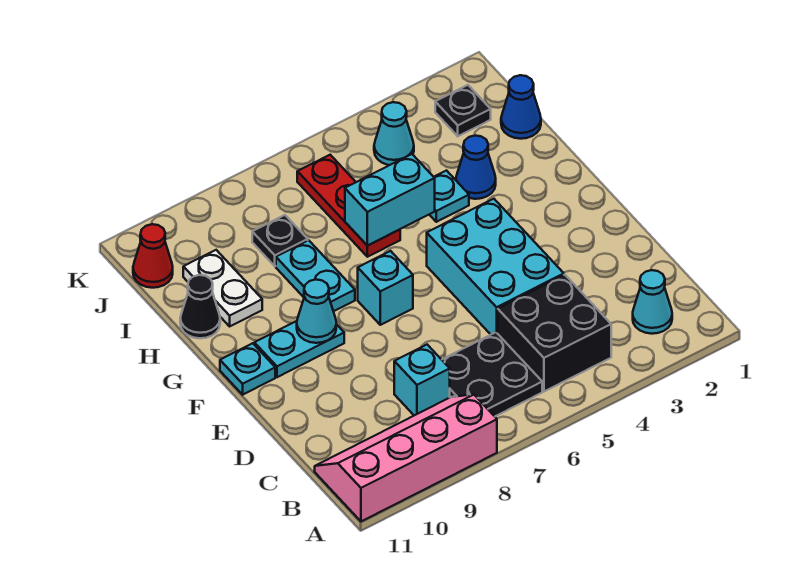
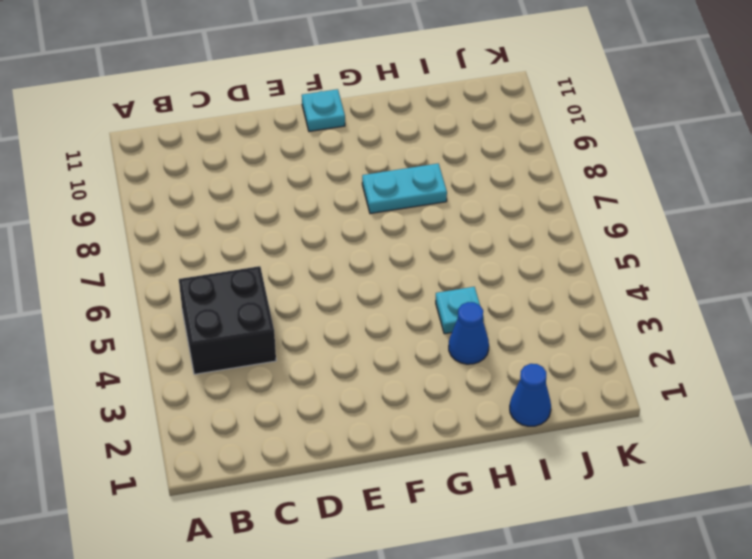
none -> pink slope A8:B11 level 1 top A
none -> cyan cone B2 level 1
none -> black plate B6:C7 level 1

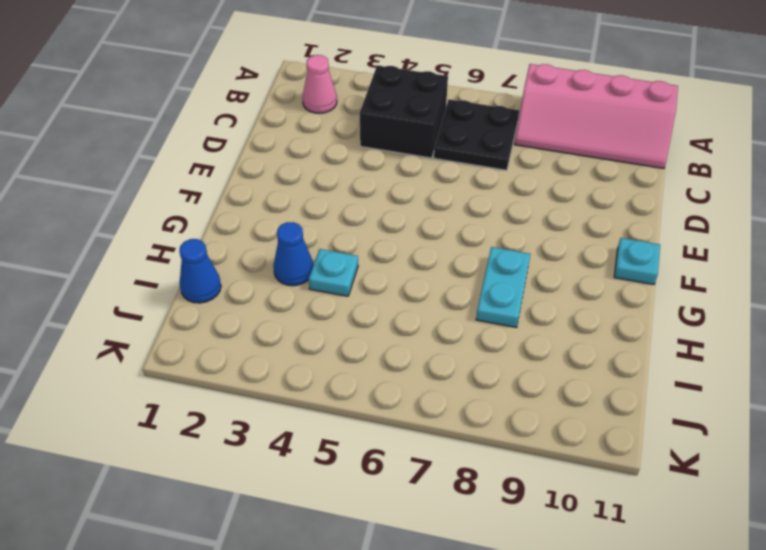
pink cone B2 level 1 -> cyan cone B2 level 1
none -> cyan brick C8 level 1
none -> cyan brick D4:F5 level 1
none -> cyan brick F7 level 1

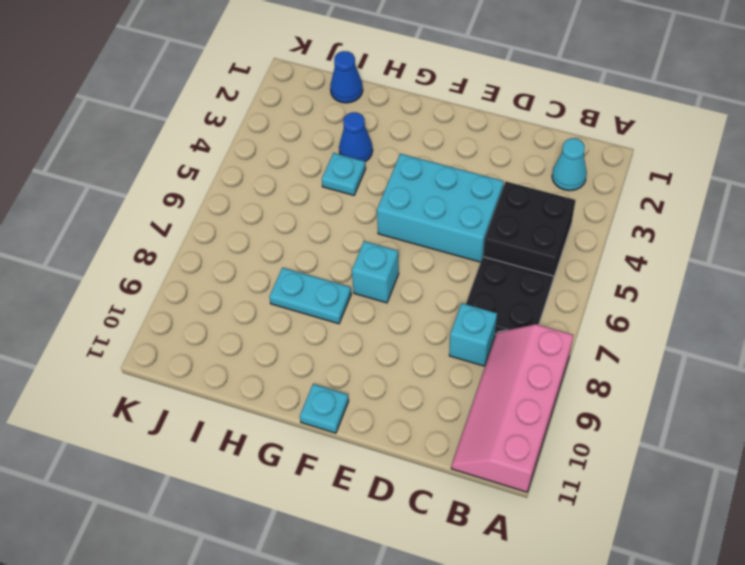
none -> cyan plate F9:F10 level 1
none -> red plate H6:J6 level 1
none -> white plate H10:I10 level 1

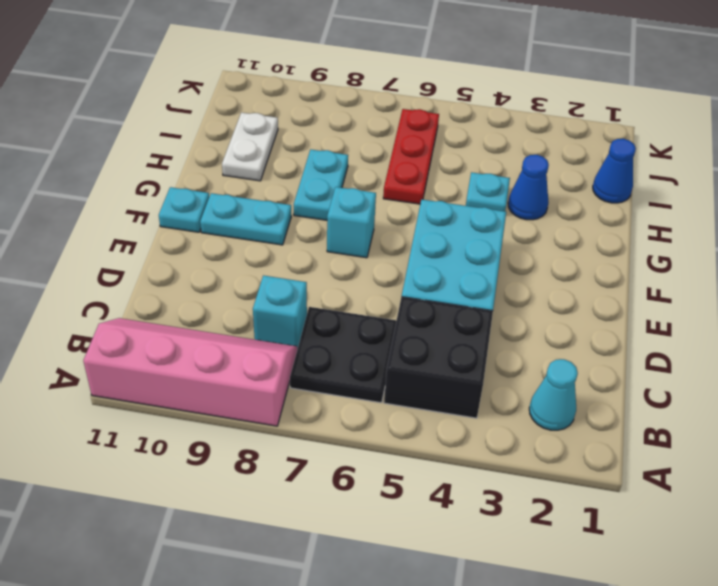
none -> black cone H11 level 1
none -> black plate I8 level 1
none -> black plate J2 level 1

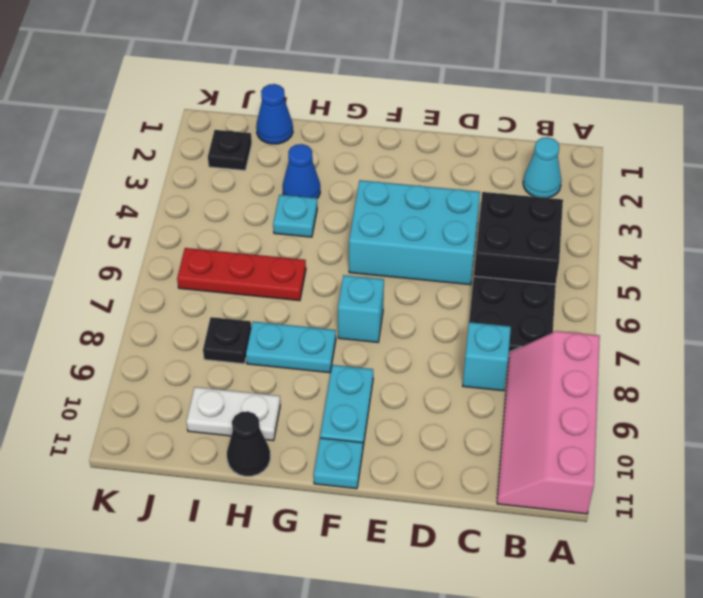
none -> cyan cone J4 level 1
none -> red cone J11 level 1
none -> cyan cone F9 level 2

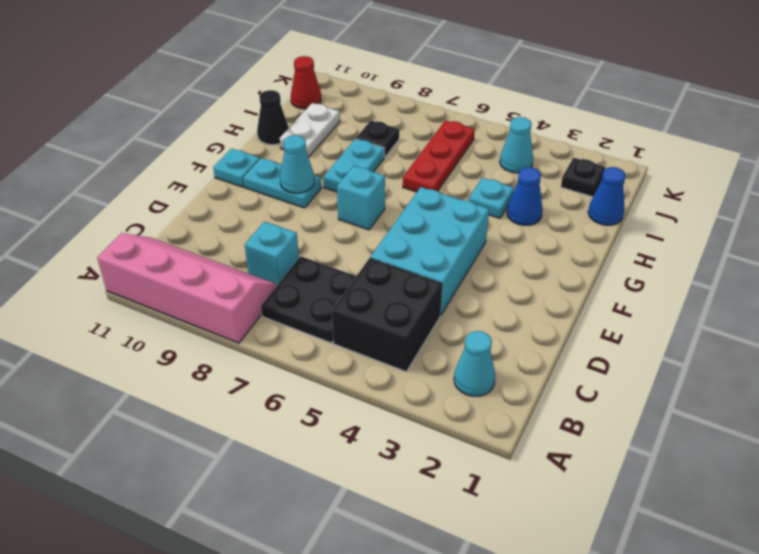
none -> cyan brick H5:H6 level 2

